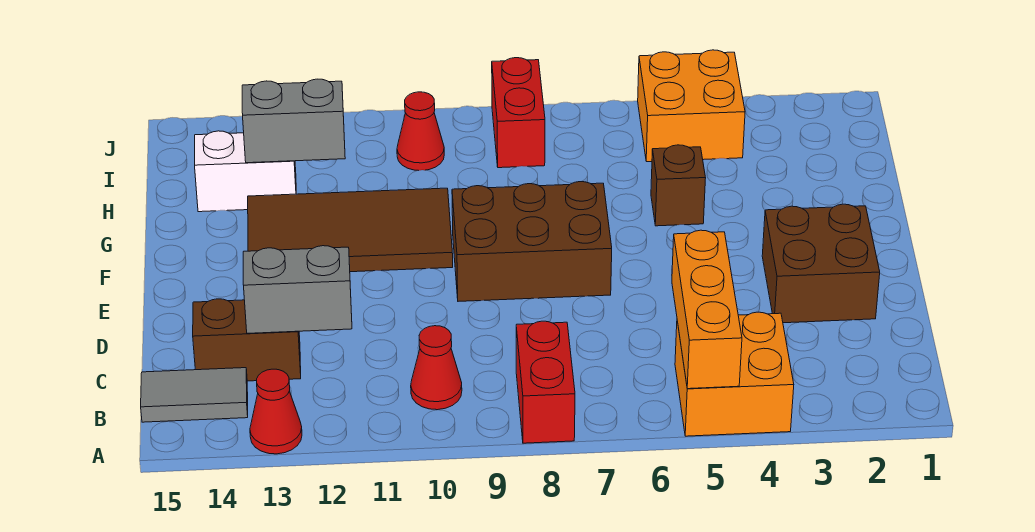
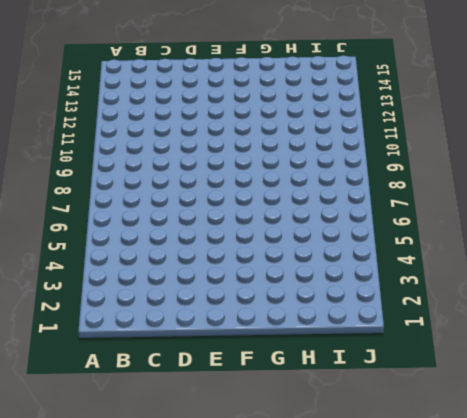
none -> orange brick A4:B5 level 1
none -> red brick A8:B8 level 1
none -> red cone A13 level 1

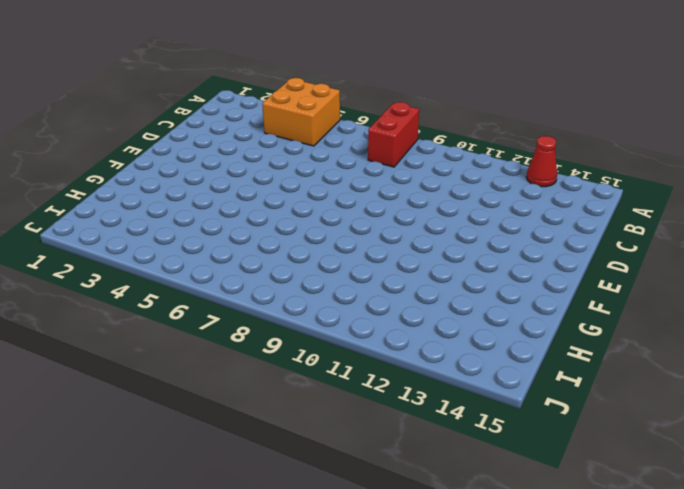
none -> red cone B10 level 1
none -> grey tile B14:B15 level 1
none -> brown brick C13:C14 level 1

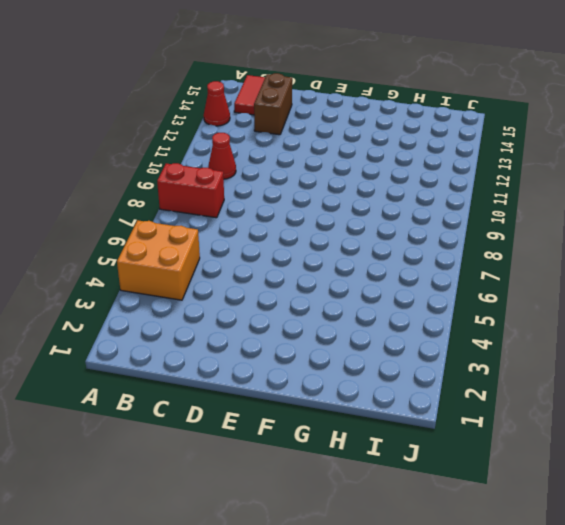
red tile B14:B15 level 1 -> grey tile B14:B15 level 1
none -> brown brick D2:E3 level 1
none -> brown brick E7:F9 level 1
none -> brown tile F10:G13 level 1

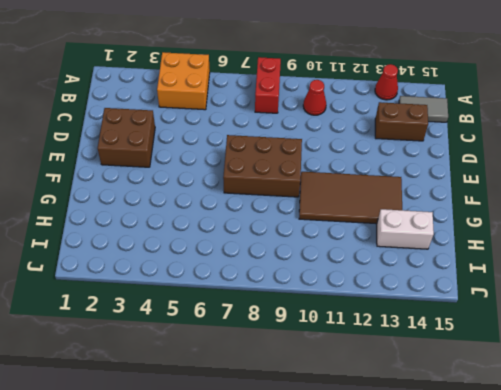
none -> brown brick G5 level 1
none -> orange brick I4:J5 level 1
none -> red brick I8:J8 level 1

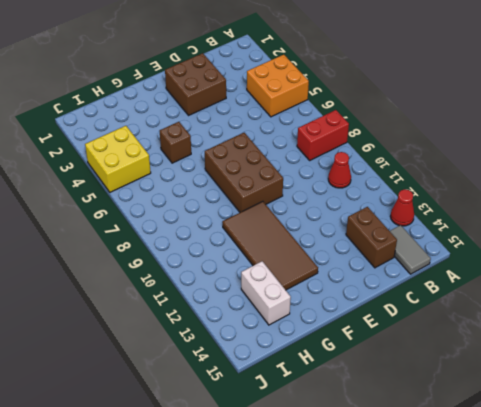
yellow brick I4:J5 level 1 -> orange brick I4:J5 level 1
none -> red brick I8:J8 level 1
none -> red cone I10 level 1
none -> orange brick A5:C5 level 2

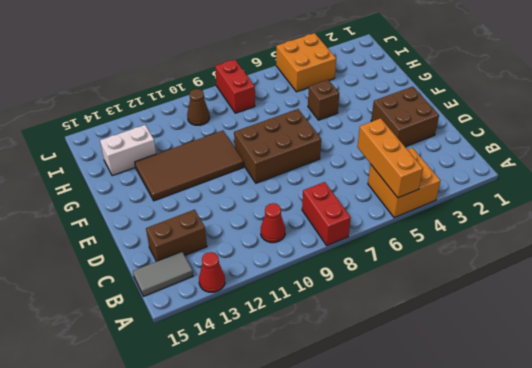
brown cone I10 level 1 -> red cone I10 level 1
none -> grey brick C12:C13 level 2
none -> grey brick H12:H13 level 2

